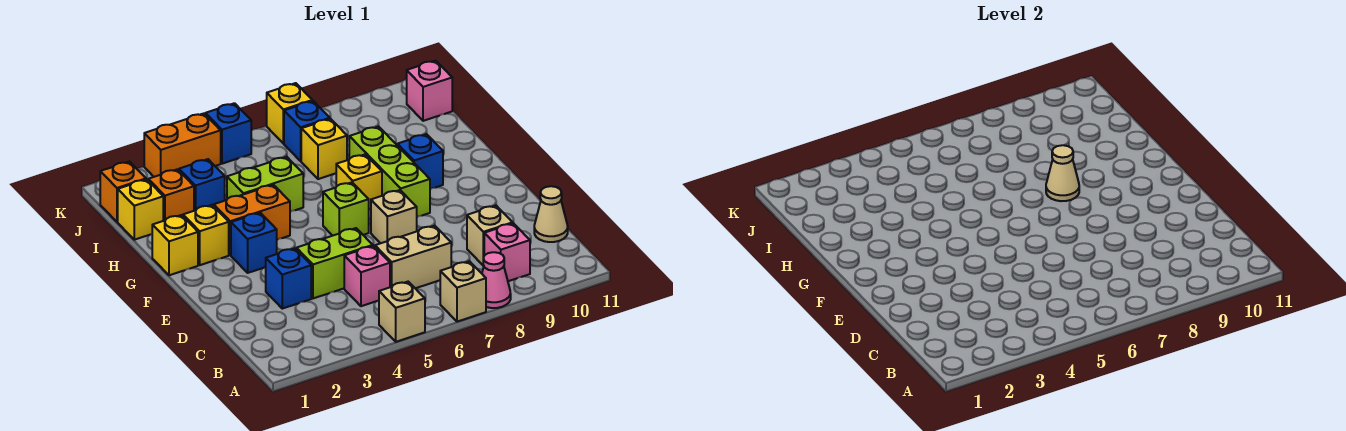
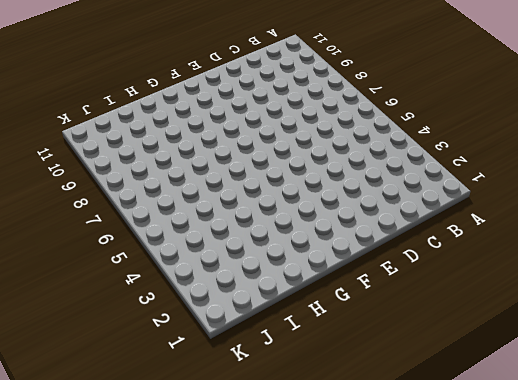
none -> tan brick A5 level 1
none -> tan brick A7 level 1
none -> pink cone A8 level 1
none -> pink brick B9 level 1

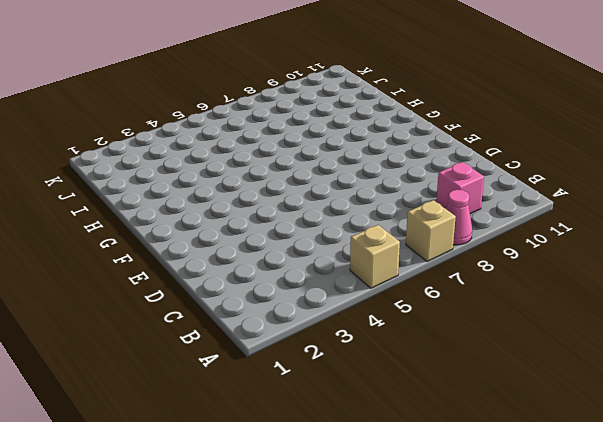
none -> pink brick C5 level 1
none -> tan brick C6:C7 level 1
none -> tan brick C9 level 1
none -> tan cone C11 level 1

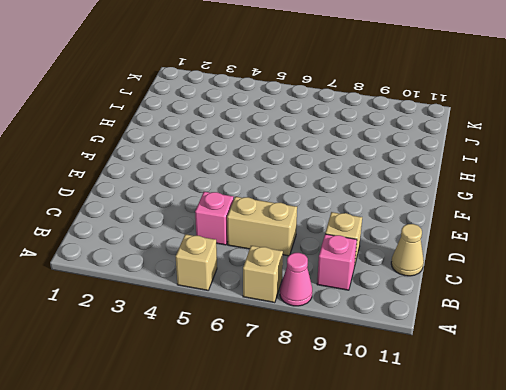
none -> blue brick D3 level 1
none -> lime brick D4:D5 level 1
none -> tan brick E7 level 1
none -> blue brick F3 level 1

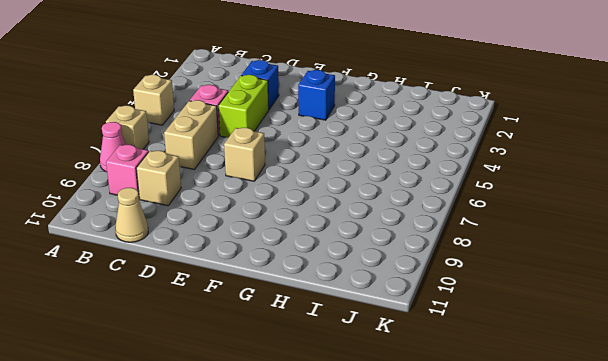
none -> lime brick F6 level 1
none -> lime brick F8:H8 level 1
none -> yellow brick G1 level 1
none -> yellow brick G2 level 1

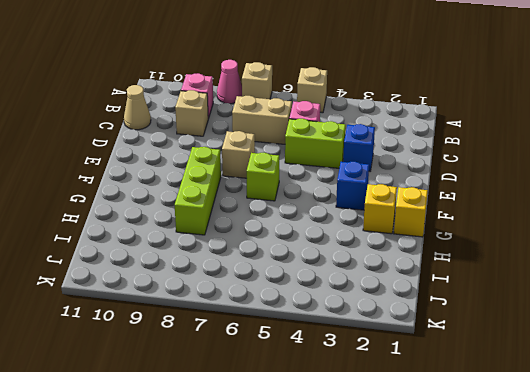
none -> orange brick G3:G4 level 1
none -> yellow brick G7 level 1
none -> blue brick G9 level 1
none -> lime brick H4:H5 level 1

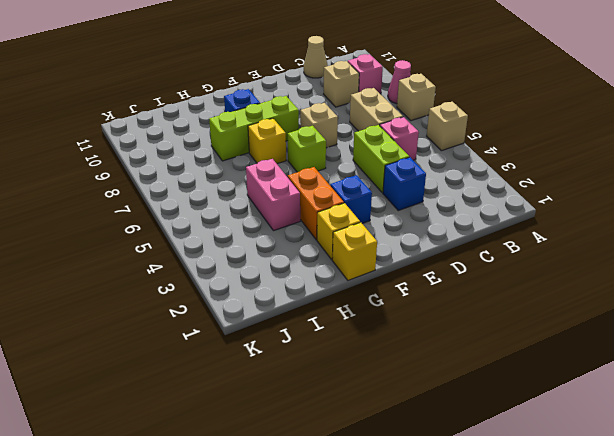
pink brick H4:H5 level 1 -> lime brick H4:H5 level 1
none -> yellow brick I1 level 1
none -> orange brick I2 level 1
none -> blue brick I3 level 1
none -> yellow brick I7 level 1

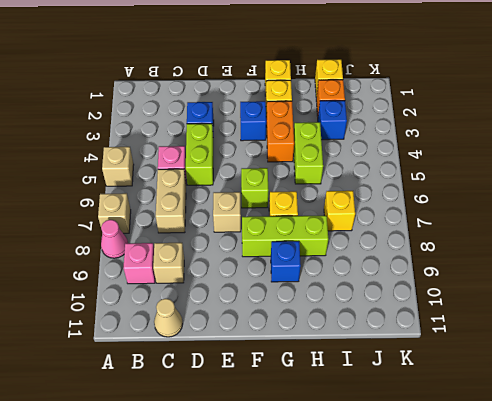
none -> orange brick J1 level 1
none -> blue brick J7 level 1
none -> pink brick J11 level 1
none -> orange brick K3:K4 level 1

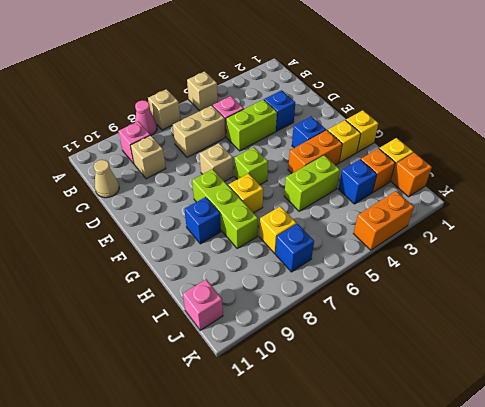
none -> blue brick K5 level 1
none -> yellow brick K7 level 1
none -> tan cone G8 level 2

